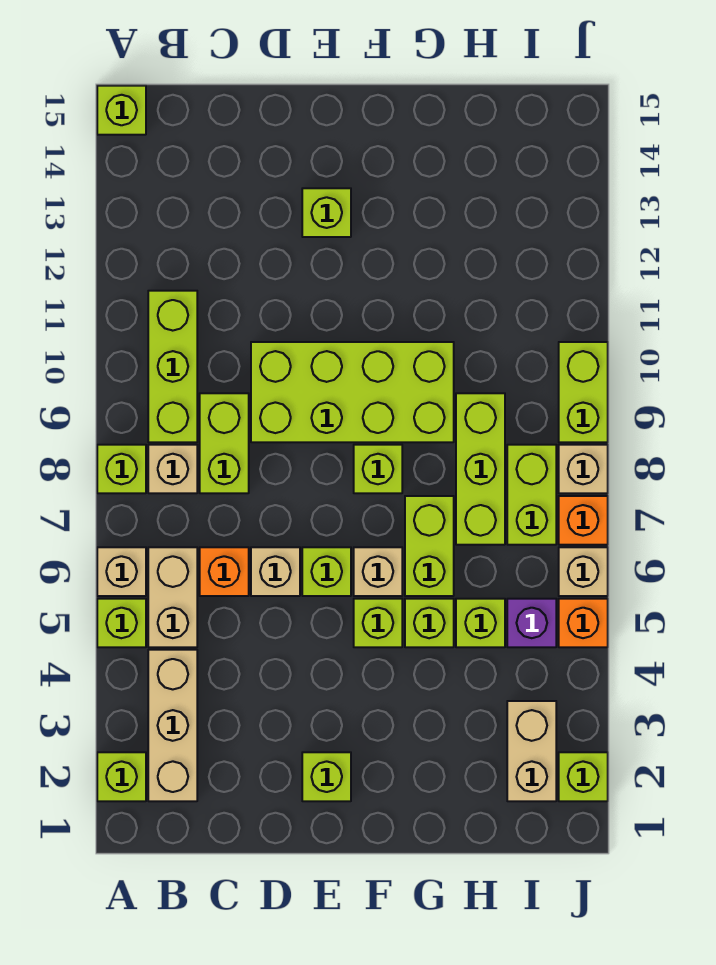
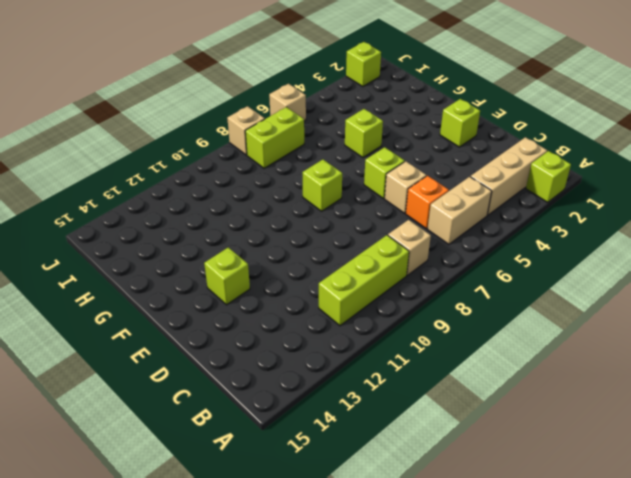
none -> lime brick A5 level 1
none -> tan brick A6 level 1
none -> lime brick A8 level 1
none -> lime brick A15 level 1

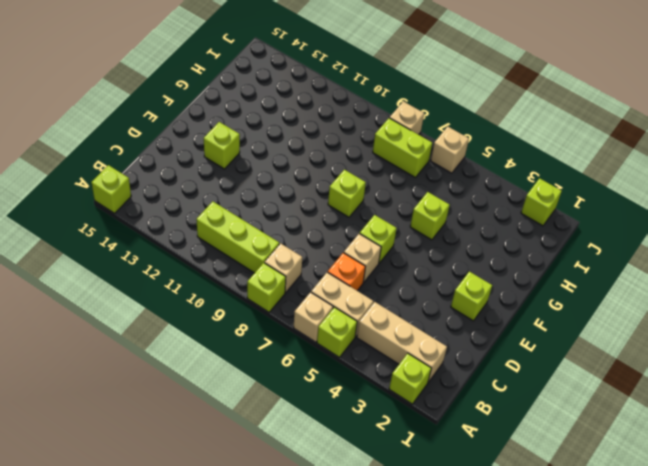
none -> lime brick C8:C9 level 1
none -> lime brick D9:G10 level 1
none -> lime brick F5 level 1
none -> tan brick F6 level 1

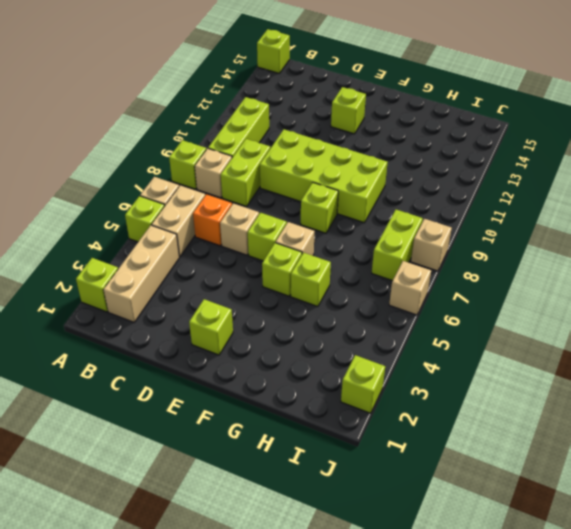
none -> lime brick G6:G7 level 1
none -> lime brick H5 level 1
none -> lime brick H7:H9 level 1
none -> tan brick I2:I3 level 1

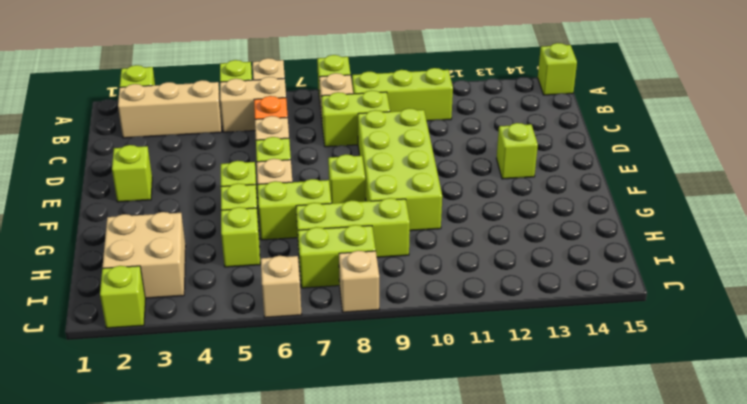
tan brick H2:I3 level 1 -> tan brick I2:I3 level 1
none -> purple brick I5 level 1
none -> orange brick J5 level 1
none -> orange brick J7 level 1
none -> lime brick J9:J10 level 1

